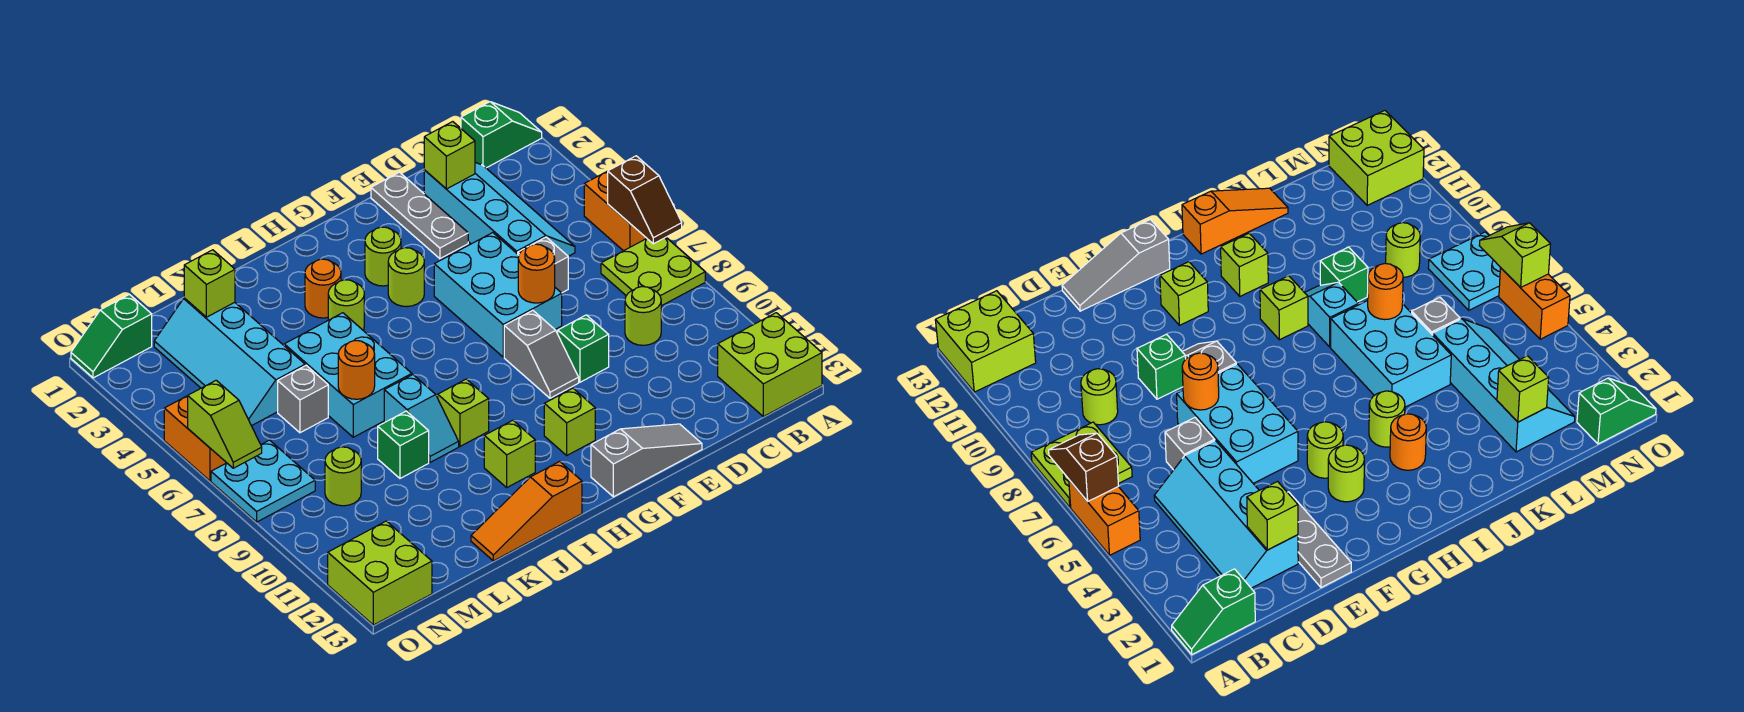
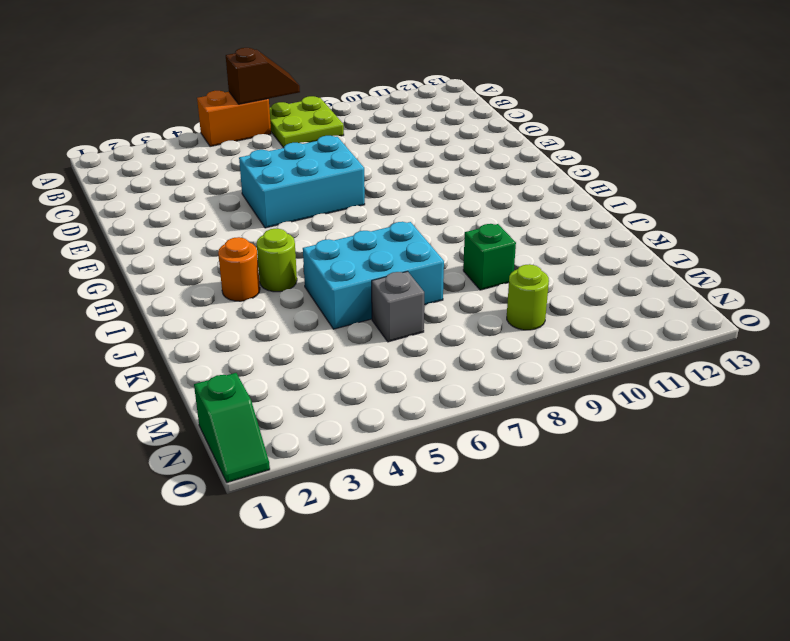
none -> green slope A1:B1 level 1 top B
none -> lime brick A12:B13 level 1
none -> cyan slope C2:D5 level 1 top D
none -> lime round brick C9 level 1

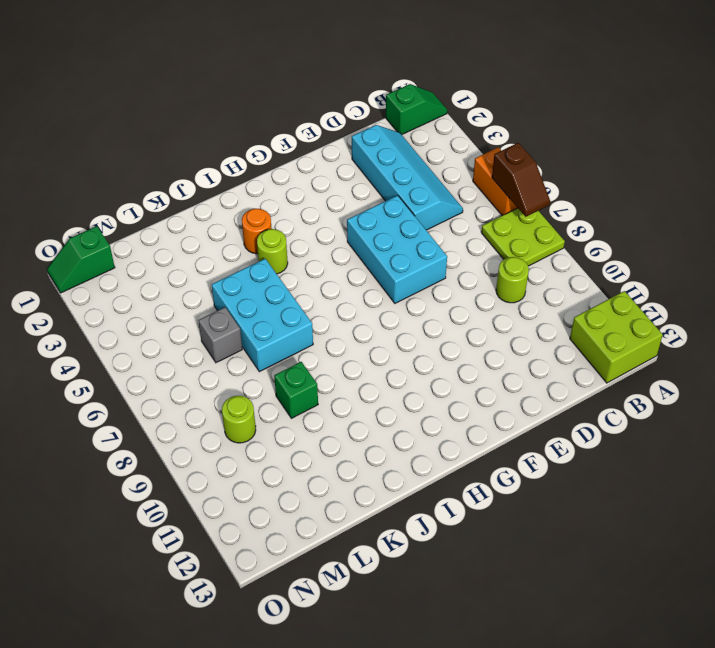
none -> grey brick D6 level 1
none -> grey plate E1:E3 level 1
none -> green brick E9 level 1
none -> grey slope E13:G13 level 1 top G

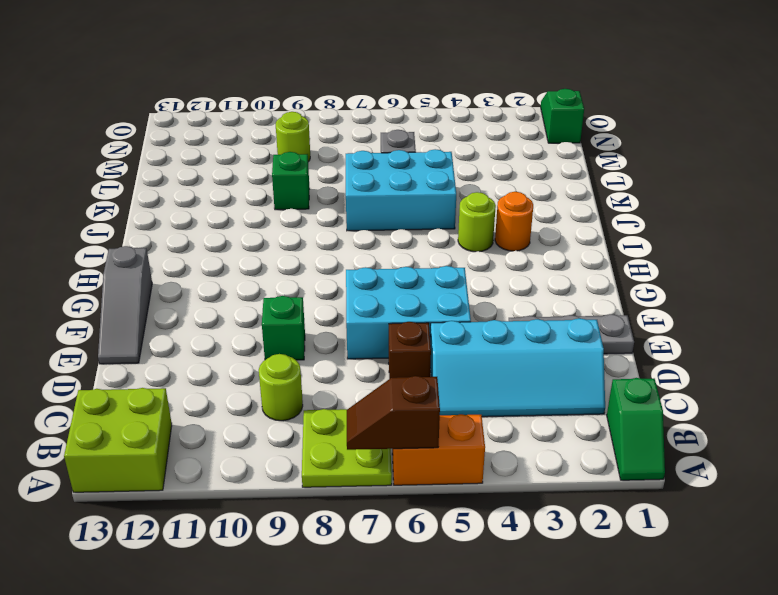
brown brick D6 level 1 -> grey brick D6 level 1
none -> grey slope F8:F9 level 1 top 8
none -> lime round brick G3 level 1
none -> lime round brick G4 level 1
none -> lime brick G11 level 1

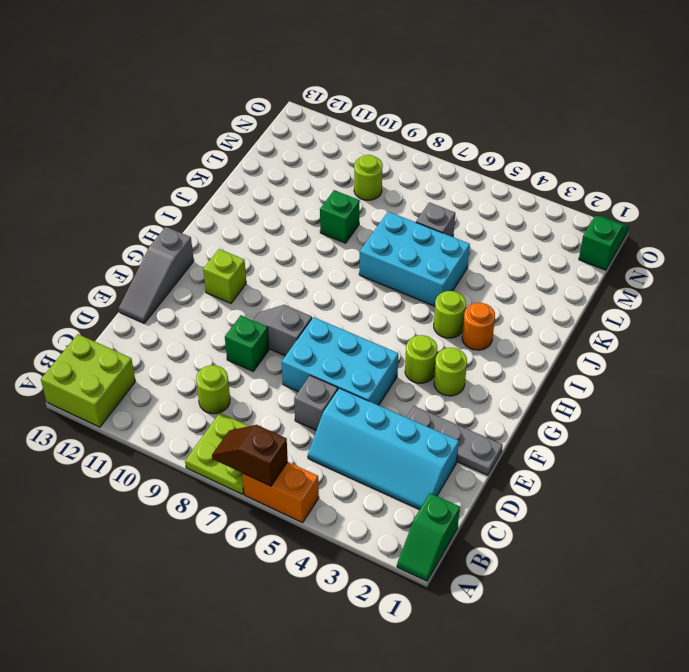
none -> lime brick I9 level 1
none -> lime brick I11 level 1
none -> orange slope I13:K13 level 1 top I
none -> cyan slope J8:J9 level 1 top 8

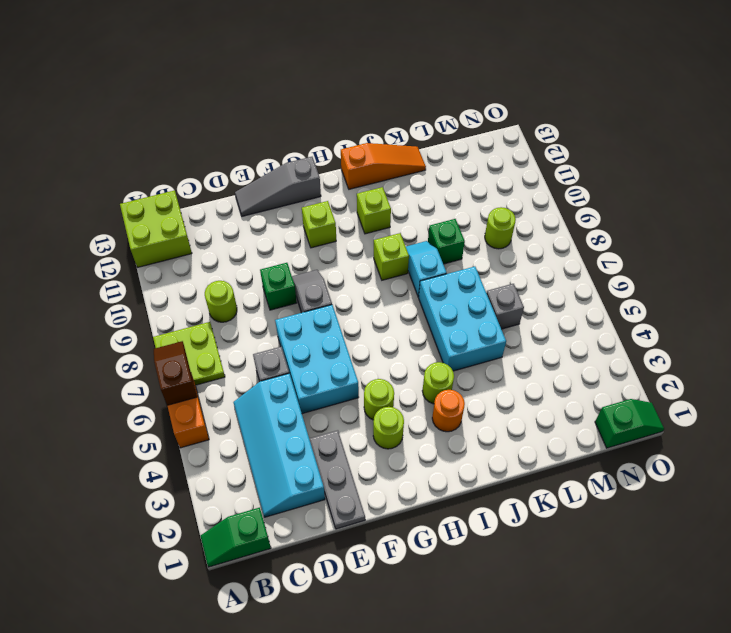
none -> cyan slope L2:M5 level 1 top L
none -> cyan plate N7:O8 level 1
none -> lime brick N12:O13 level 1
none -> orange brick O5:O6 level 1

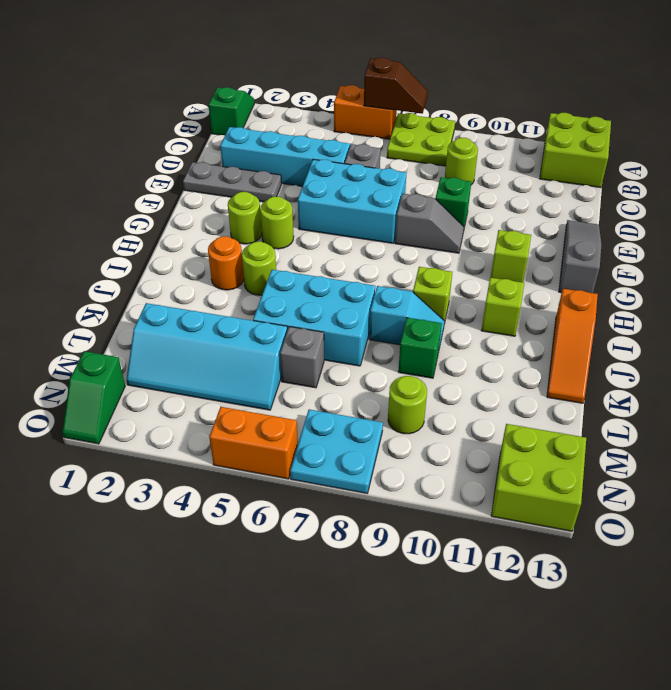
none -> lime brick D2 level 2
none -> orange round brick E7 level 2
none -> orange round brick K7 level 2
none -> lime brick L2 level 2

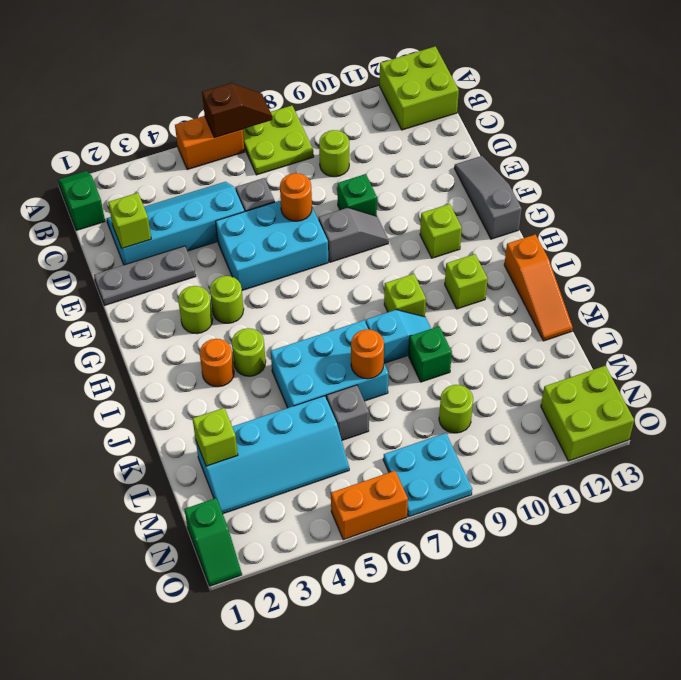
none -> lime slope O6:O7 level 2 top 6

